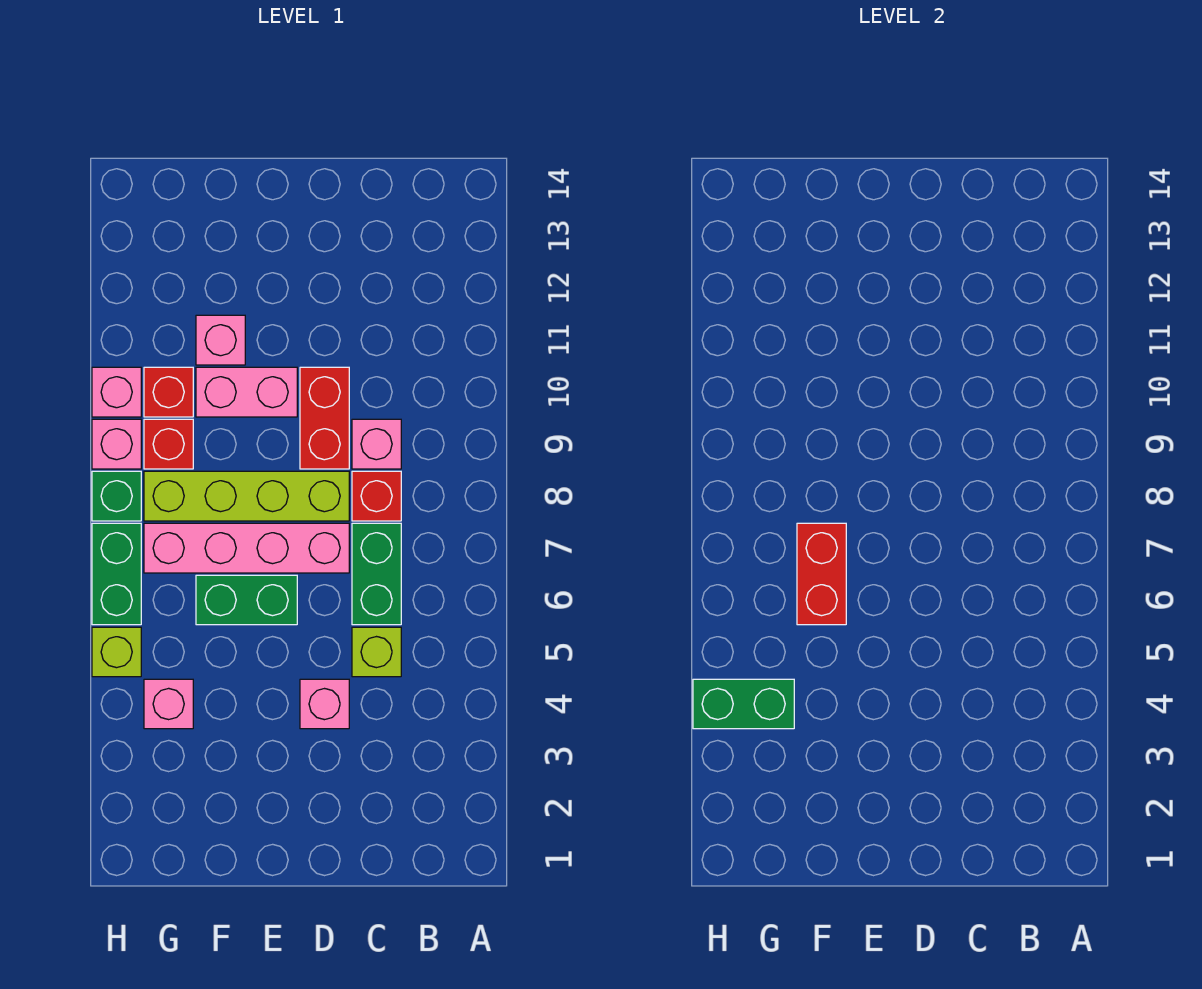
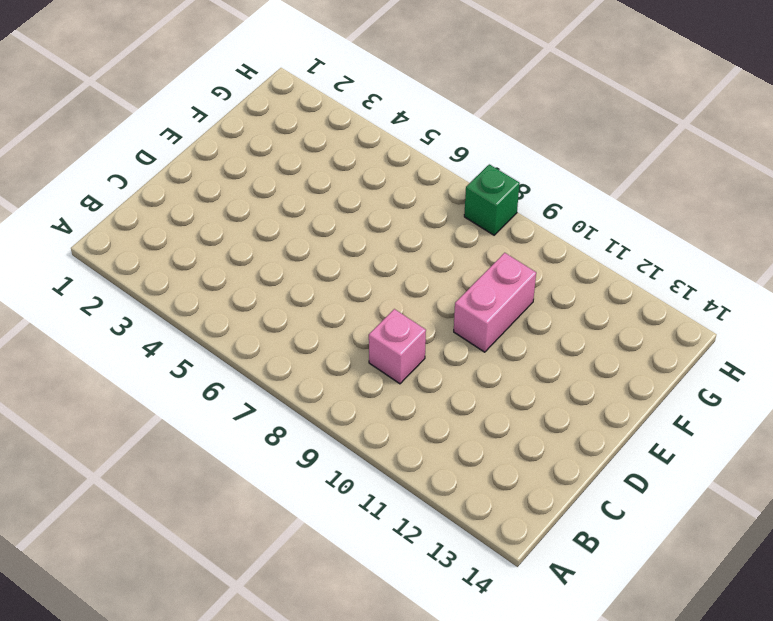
none -> lime brick C5 level 1
none -> green brick C6:C7 level 1
none -> red brick C8 level 1

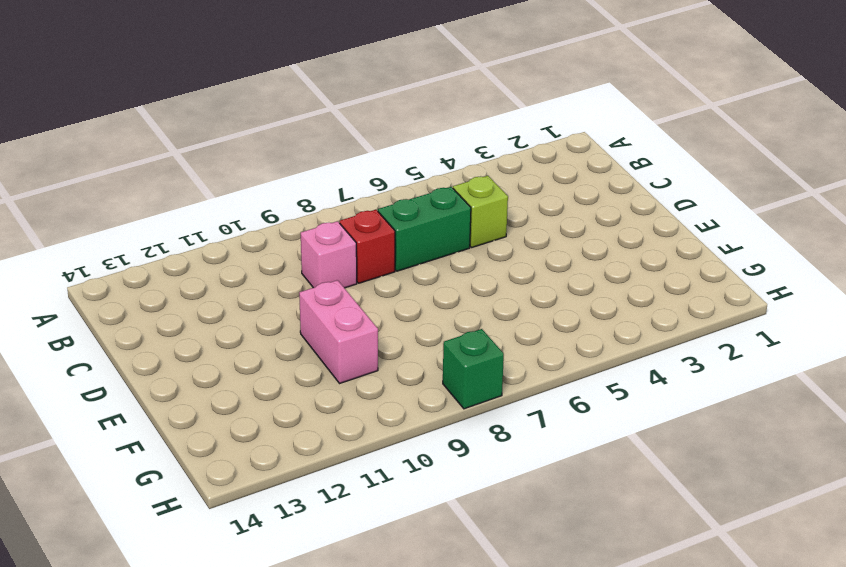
none -> pink brick D4 level 1
none -> pink brick D7:G7 level 1
none -> lime brick D8:G8 level 1

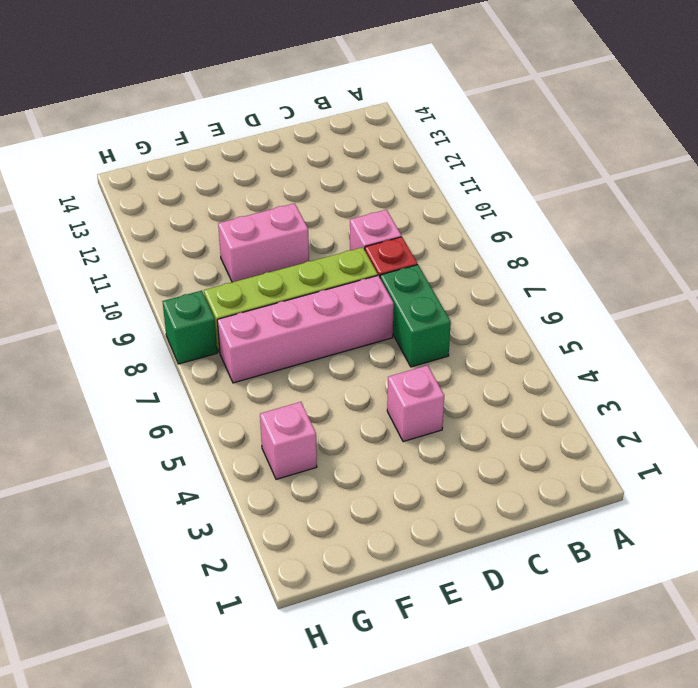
none -> lime brick C5 level 1
none -> red brick D9:D10 level 1
none -> green brick E6:F6 level 1

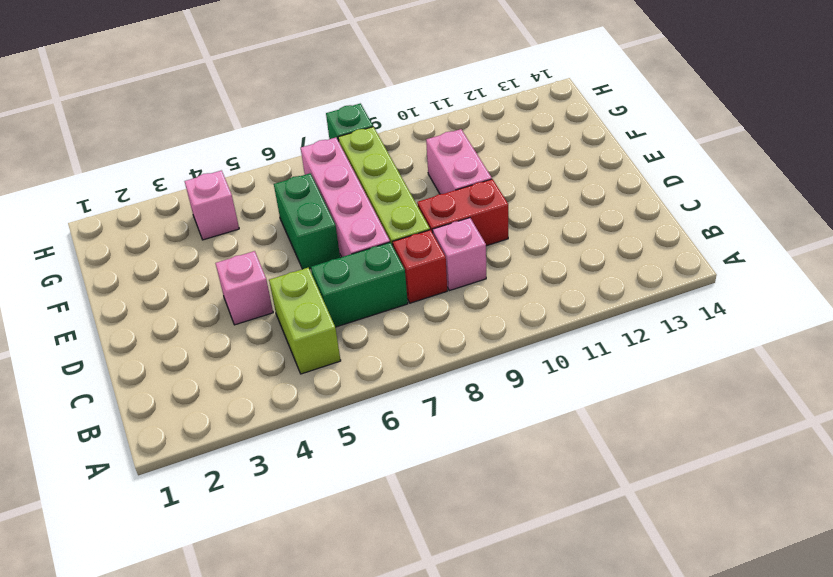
lime brick B5:C5 level 1 -> lime brick C5 level 1
none -> pink brick F11 level 1
none -> red brick G9 level 1
none -> red brick G10 level 1

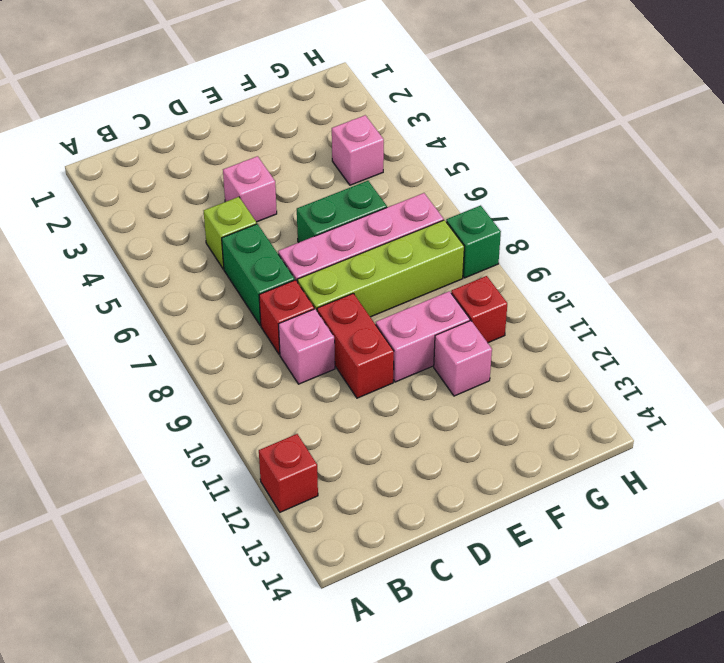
red brick A12 level 1 -> red brick G9 level 1
none -> lime brick H5 level 1
none -> green brick H6:H7 level 1
none -> pink brick H9 level 1

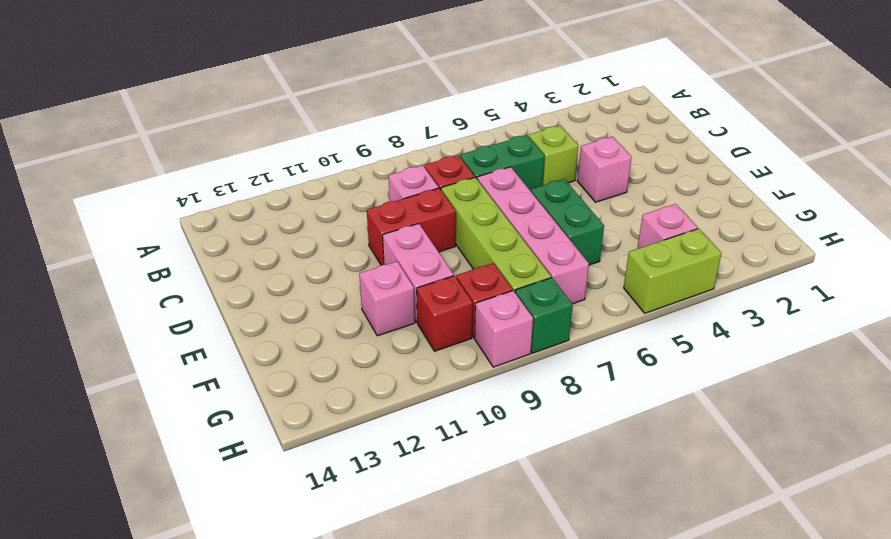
lime brick H4:H5 level 1 -> lime brick H5 level 1
none -> green brick H6:H7 level 1
none -> pink brick H10 level 1
none -> red brick F6:F7 level 2

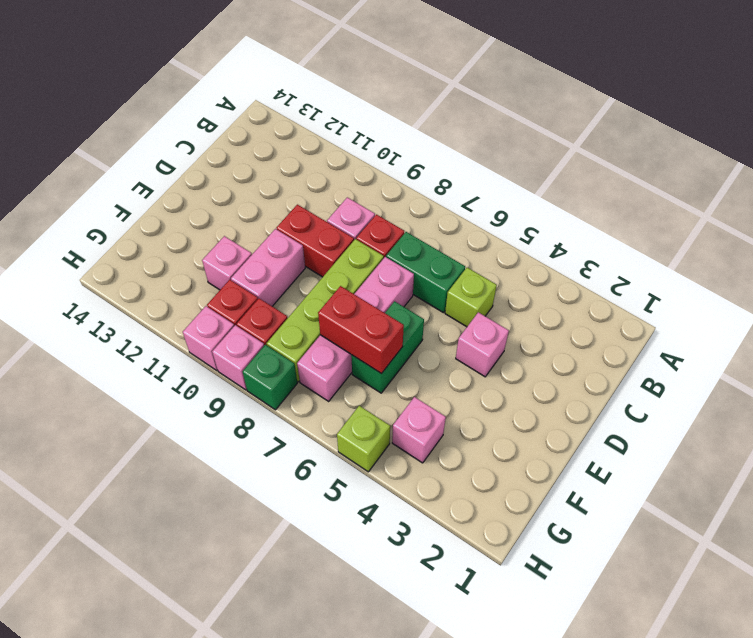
none -> green brick H6:H7 level 1
none -> green brick G4:H4 level 2

